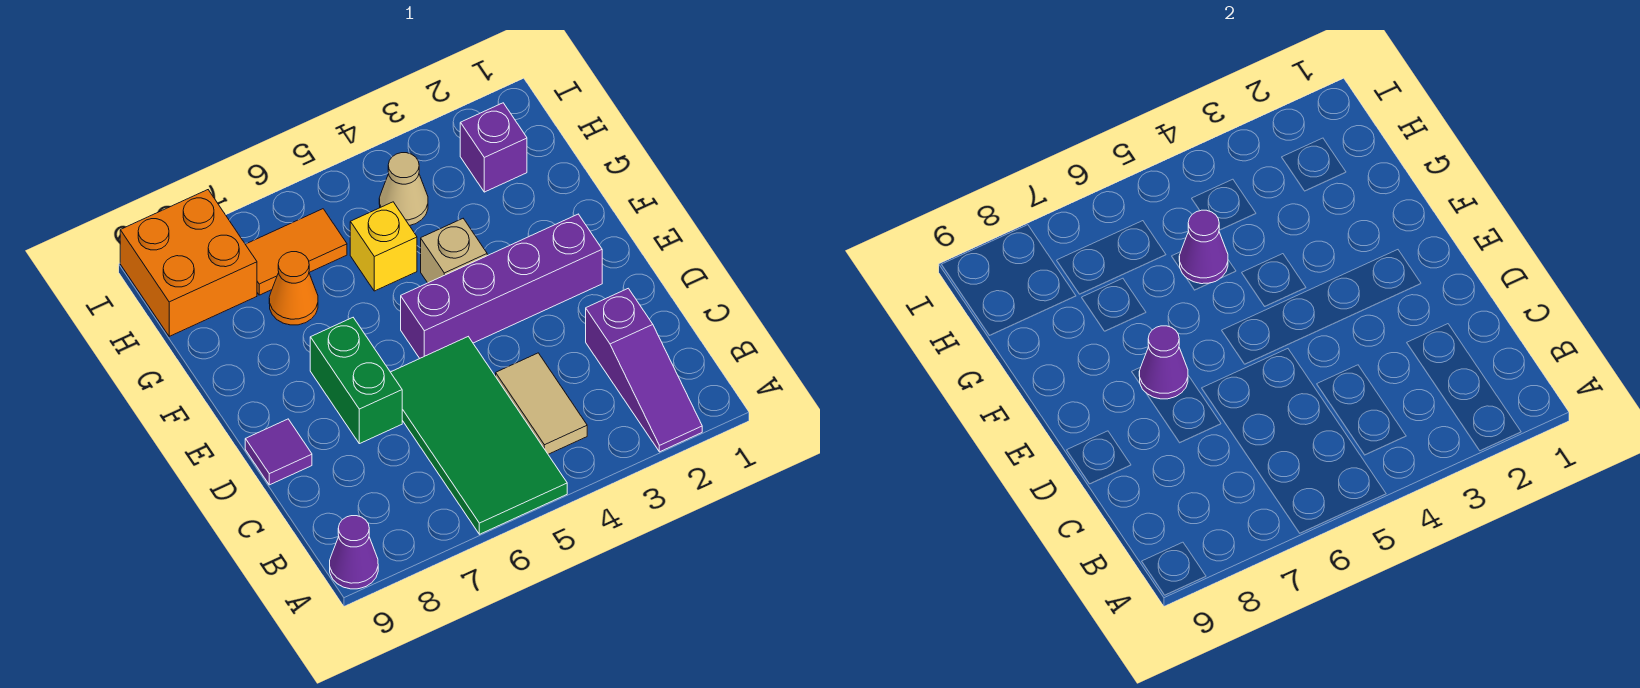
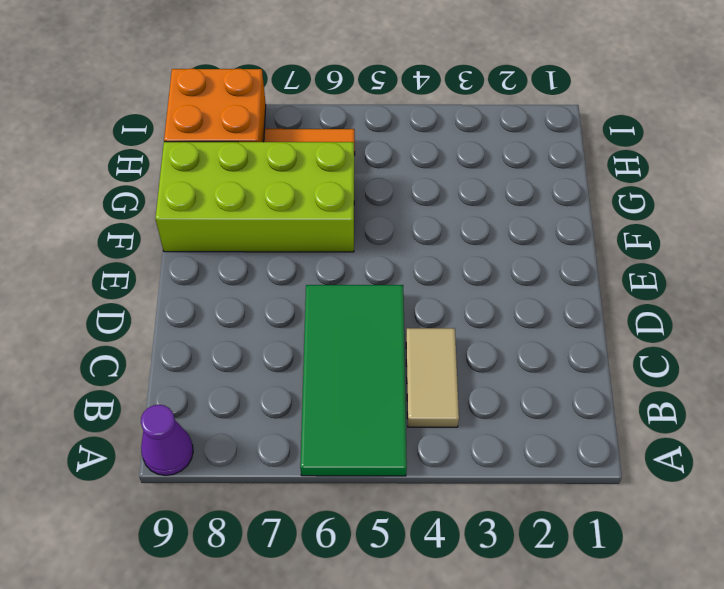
lime brick F6:G9 level 1 -> orange cone G7 level 1
none -> purple slope A2:C2 level 1 top C
none -> green brick D7:E7 level 1
none -> purple tile D9 level 1

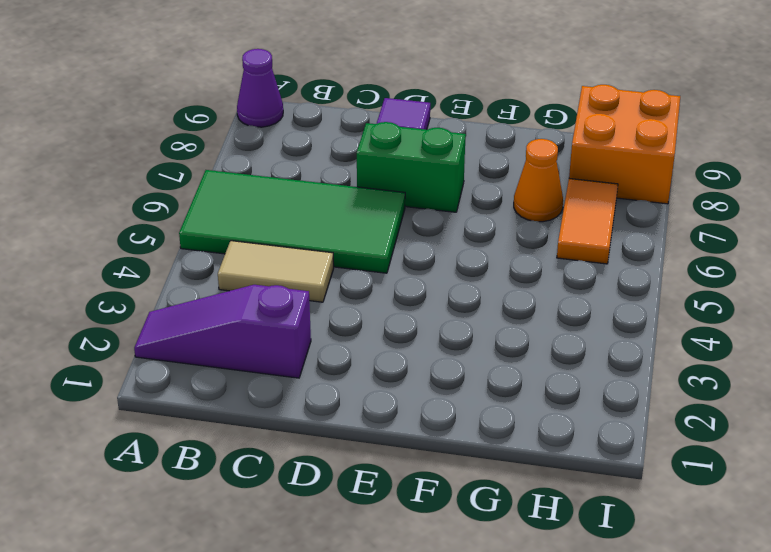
none -> purple brick E2:E5 level 1
none -> tan brick F4 level 1
none -> yellow brick G5 level 1

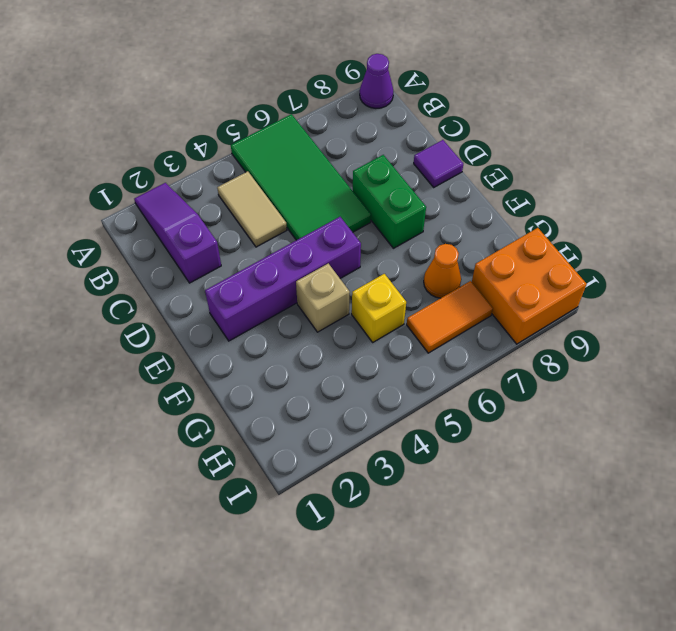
none -> purple brick H2 level 1
none -> tan cone H4 level 1
none -> purple cone E7 level 2

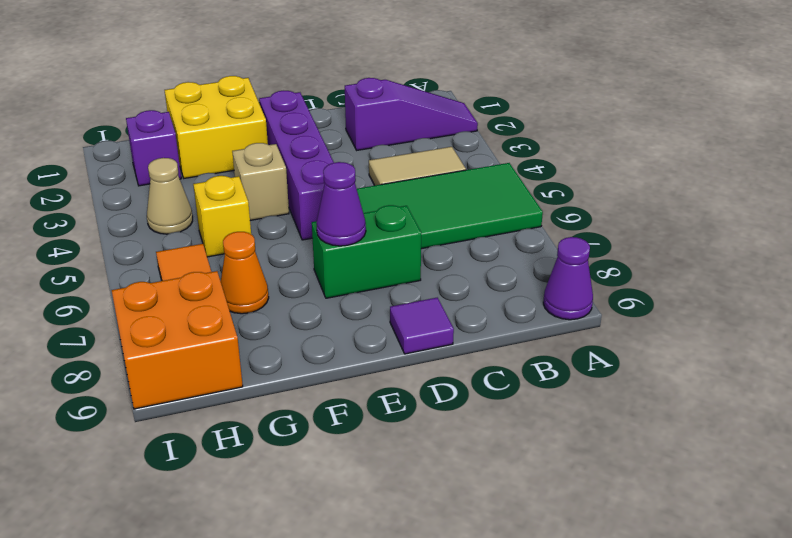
yellow brick F1:G2 level 1 -> none
none -> purple cone G5 level 2

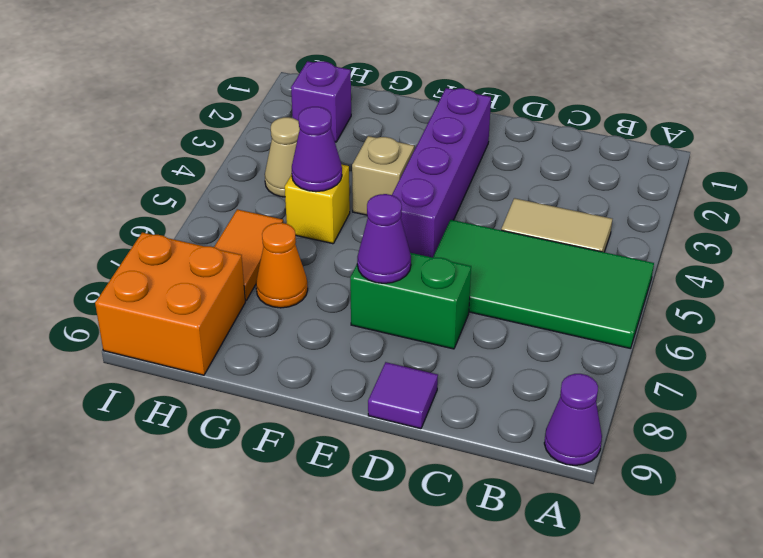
none -> purple slope A2:C2 level 1 top C

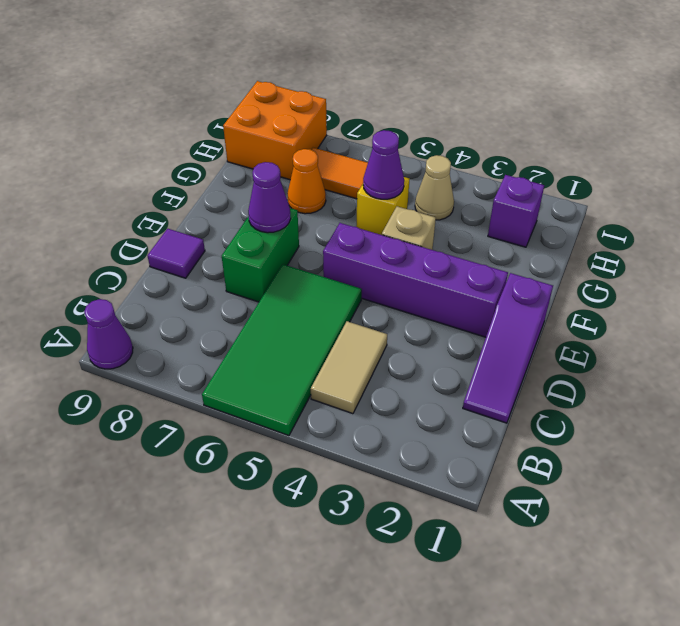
purple slope C1:E1 level 1 top E -> purple slope A2:C2 level 1 top C

